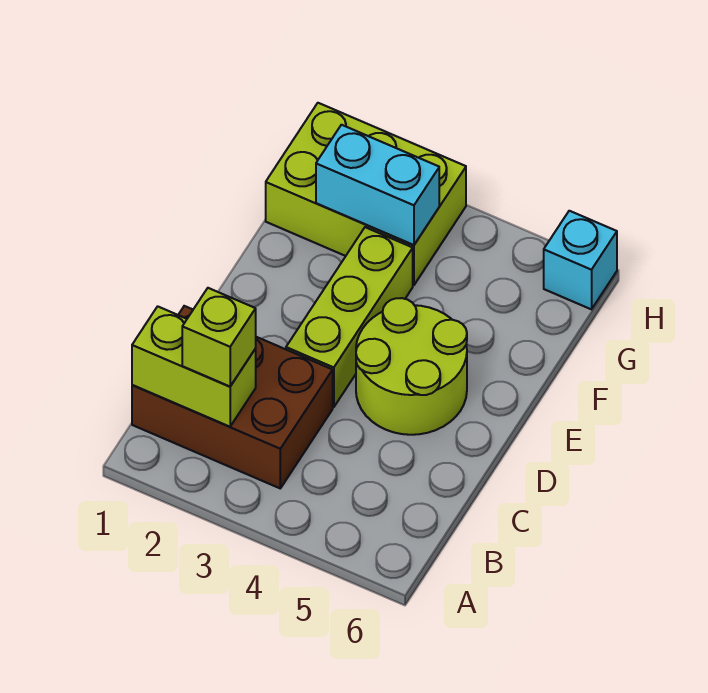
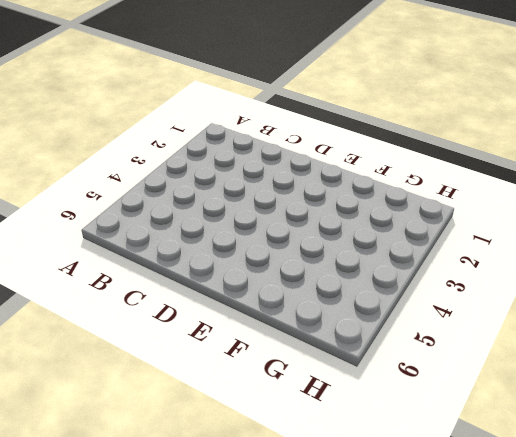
none -> brown brick B1:C3 level 1
none -> lime brick D3:F3 level 1

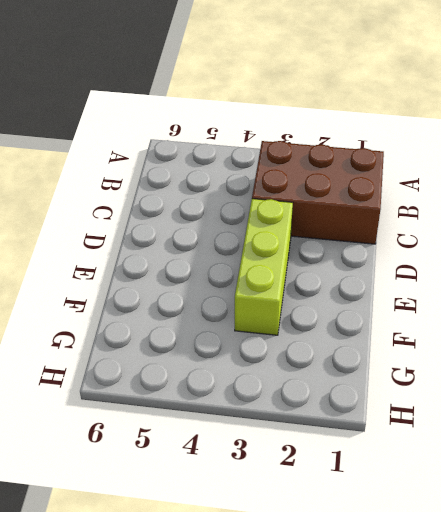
none -> lime round brick D4:E5 level 1
none -> lime brick G1:H3 level 1

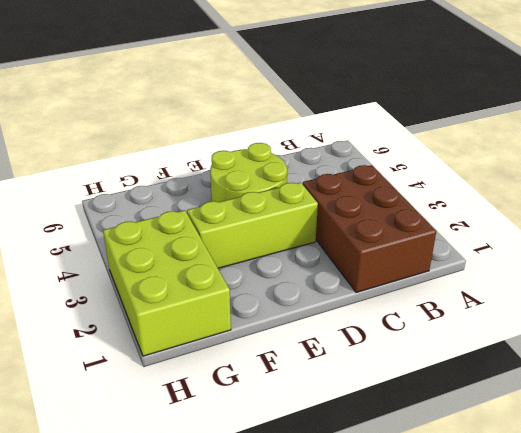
none -> cyan brick H6 level 1
none -> lime brick B1:B2 level 2

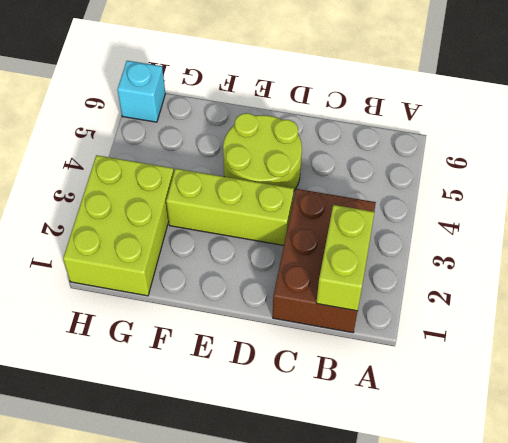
none -> cyan brick G2:G3 level 2
none -> lime brick B2 level 3

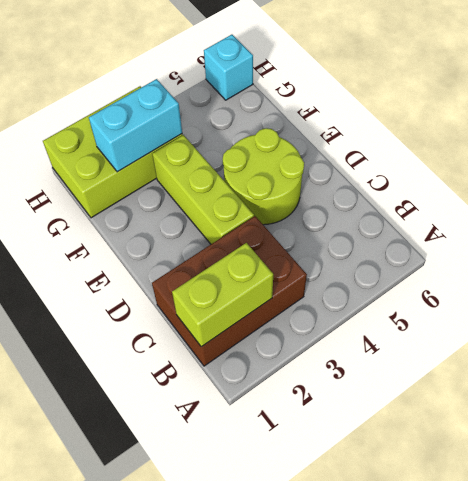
none -> lime brick B2 level 3

